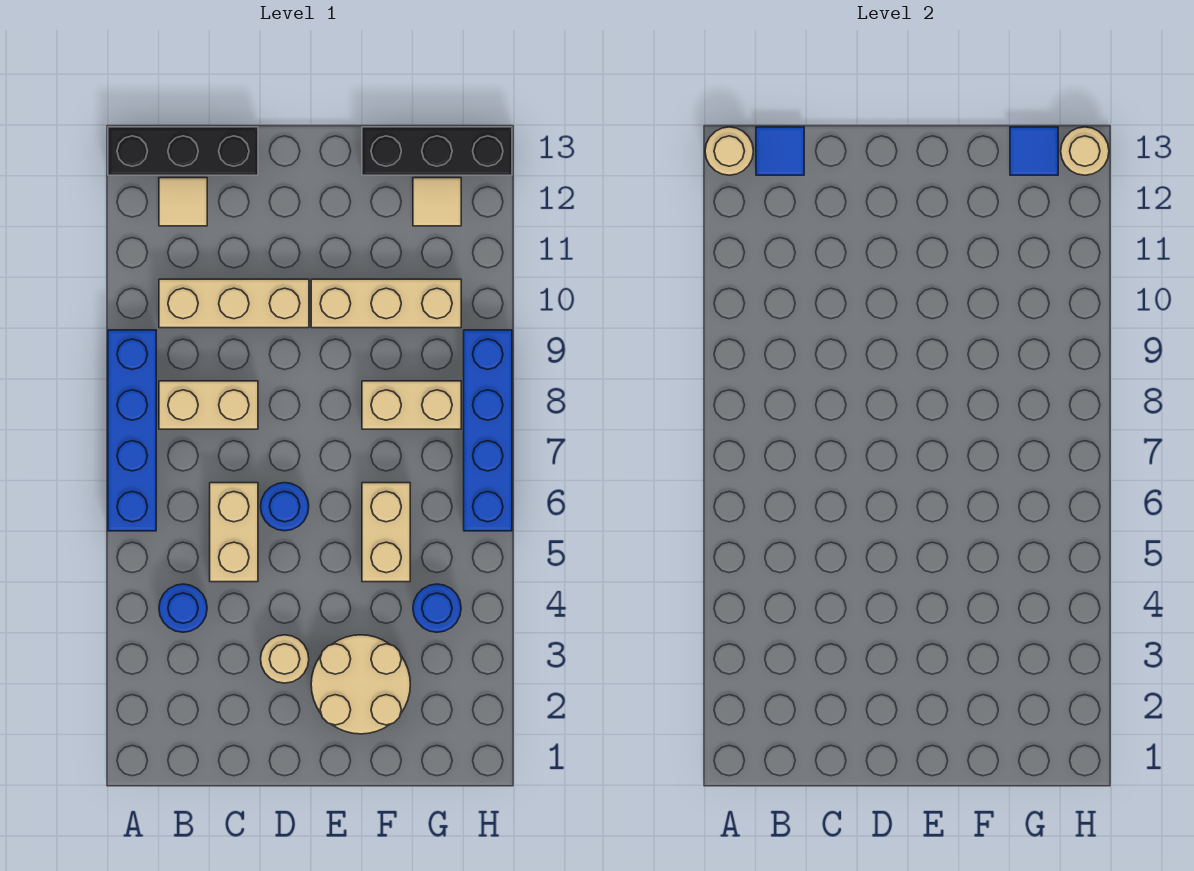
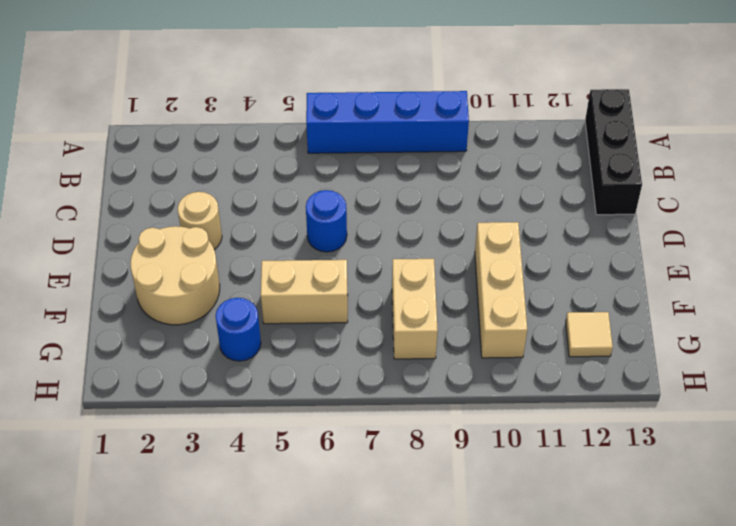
none -> blue round brick B4 level 1
none -> tan brick B8:C8 level 1
none -> tan brick B10:D10 level 1

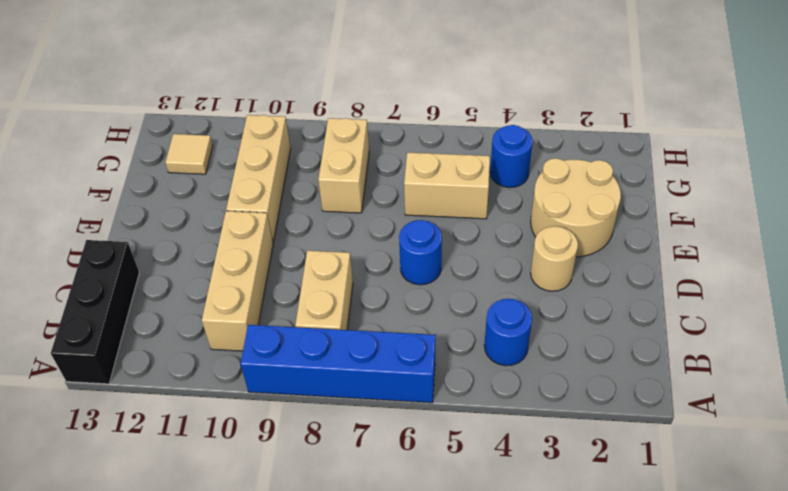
none -> tan tile B12 level 1
none -> tan brick C5:C6 level 1
none -> black brick F13:H13 level 1

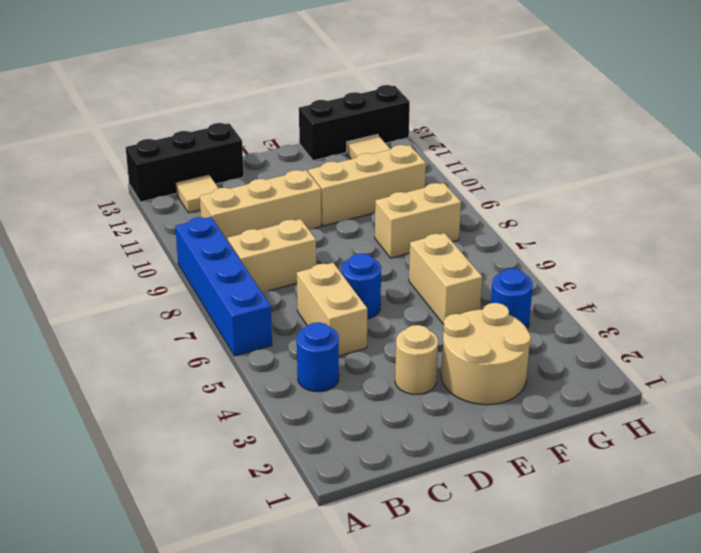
none -> blue brick H6:H9 level 1
none -> tan round brick A13 level 2
none -> blue tile B13 level 2

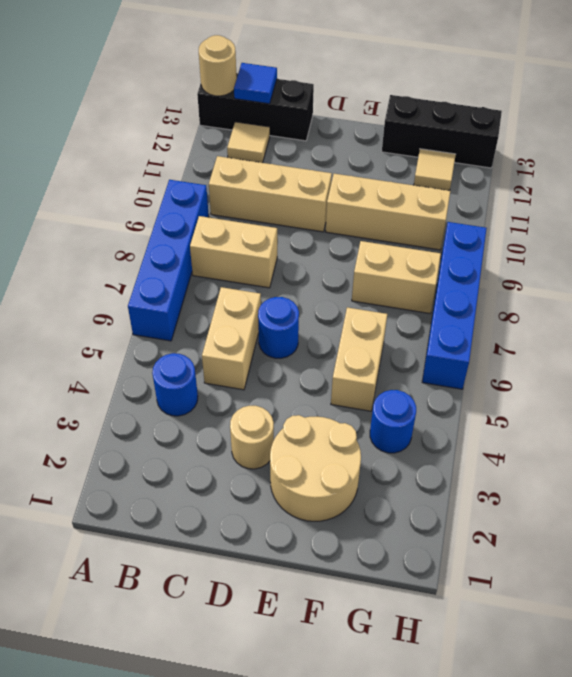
none -> blue tile G13 level 2
none -> tan round brick H13 level 2

